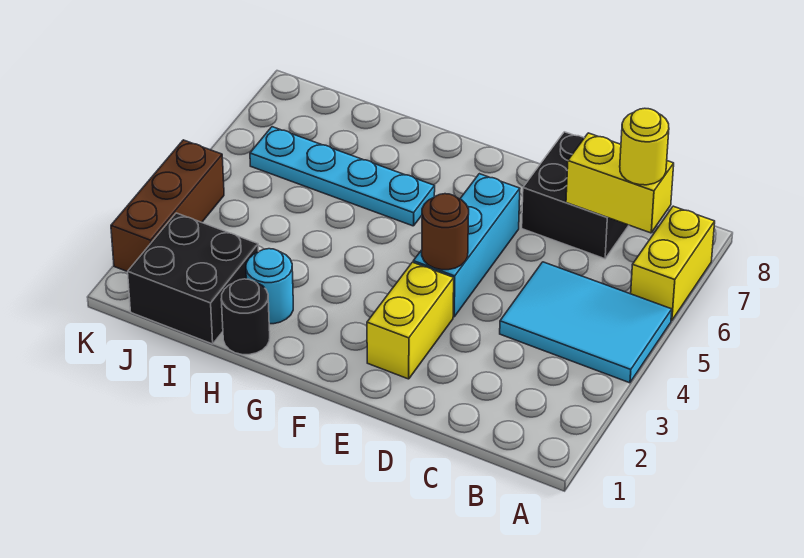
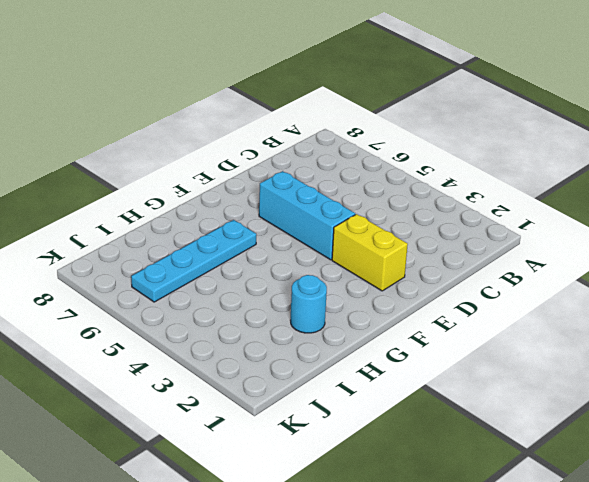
none -> cyan tile A4:C5 level 1
none -> yellow brick A6:A7 level 1
none -> black brick C7:D8 level 1

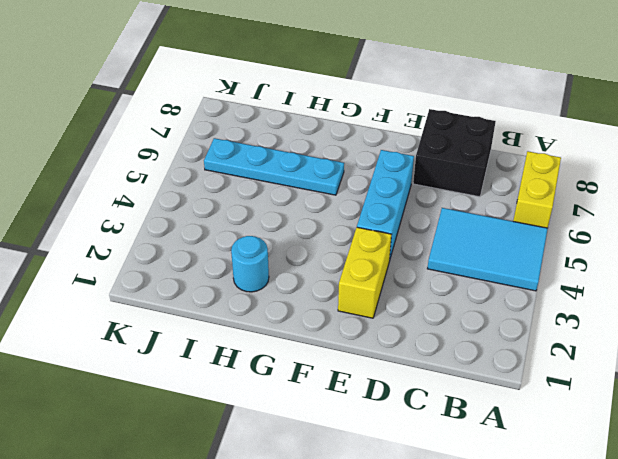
none -> black round brick H1 level 1
none -> black brick I1:J2 level 1
none -> brown brick K2:K4 level 1

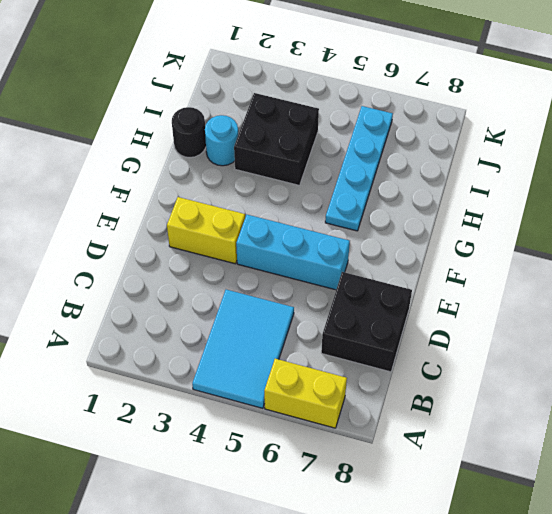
black brick H3:I4 level 1 -> black brick I1:J2 level 1
none -> brown brick K2:K4 level 1
none -> yellow brick B7:C7 level 2
none -> brown round brick E4 level 2

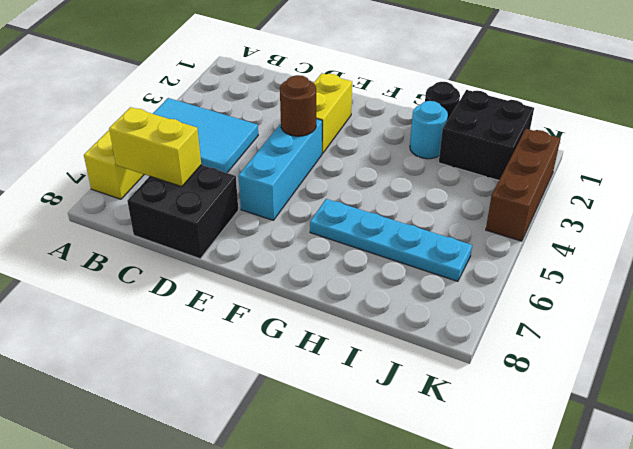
none -> yellow round brick B7 level 3

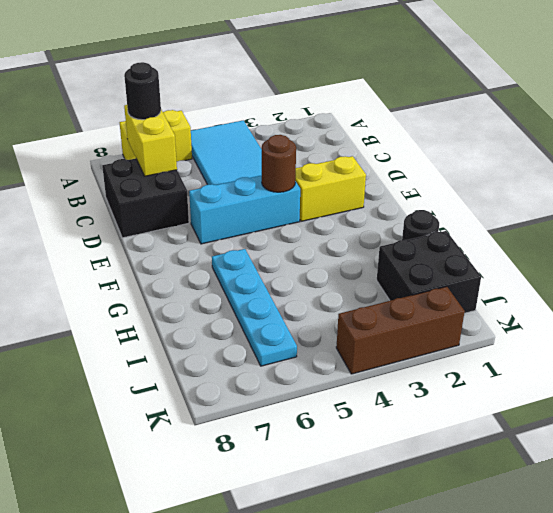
black round brick B7 level 3 -> yellow round brick B7 level 3
none -> cyan round brick H2 level 1

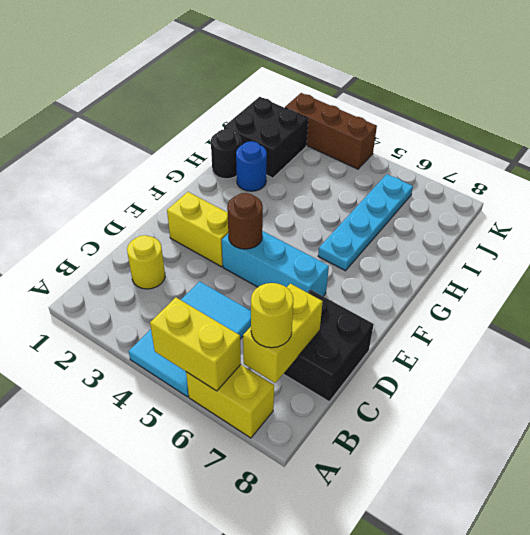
yellow brick A5:A6 level 2 -> none
yellow round brick C2 level 1 -> none
blue round brick H2 level 1 -> cyan round brick H2 level 1

